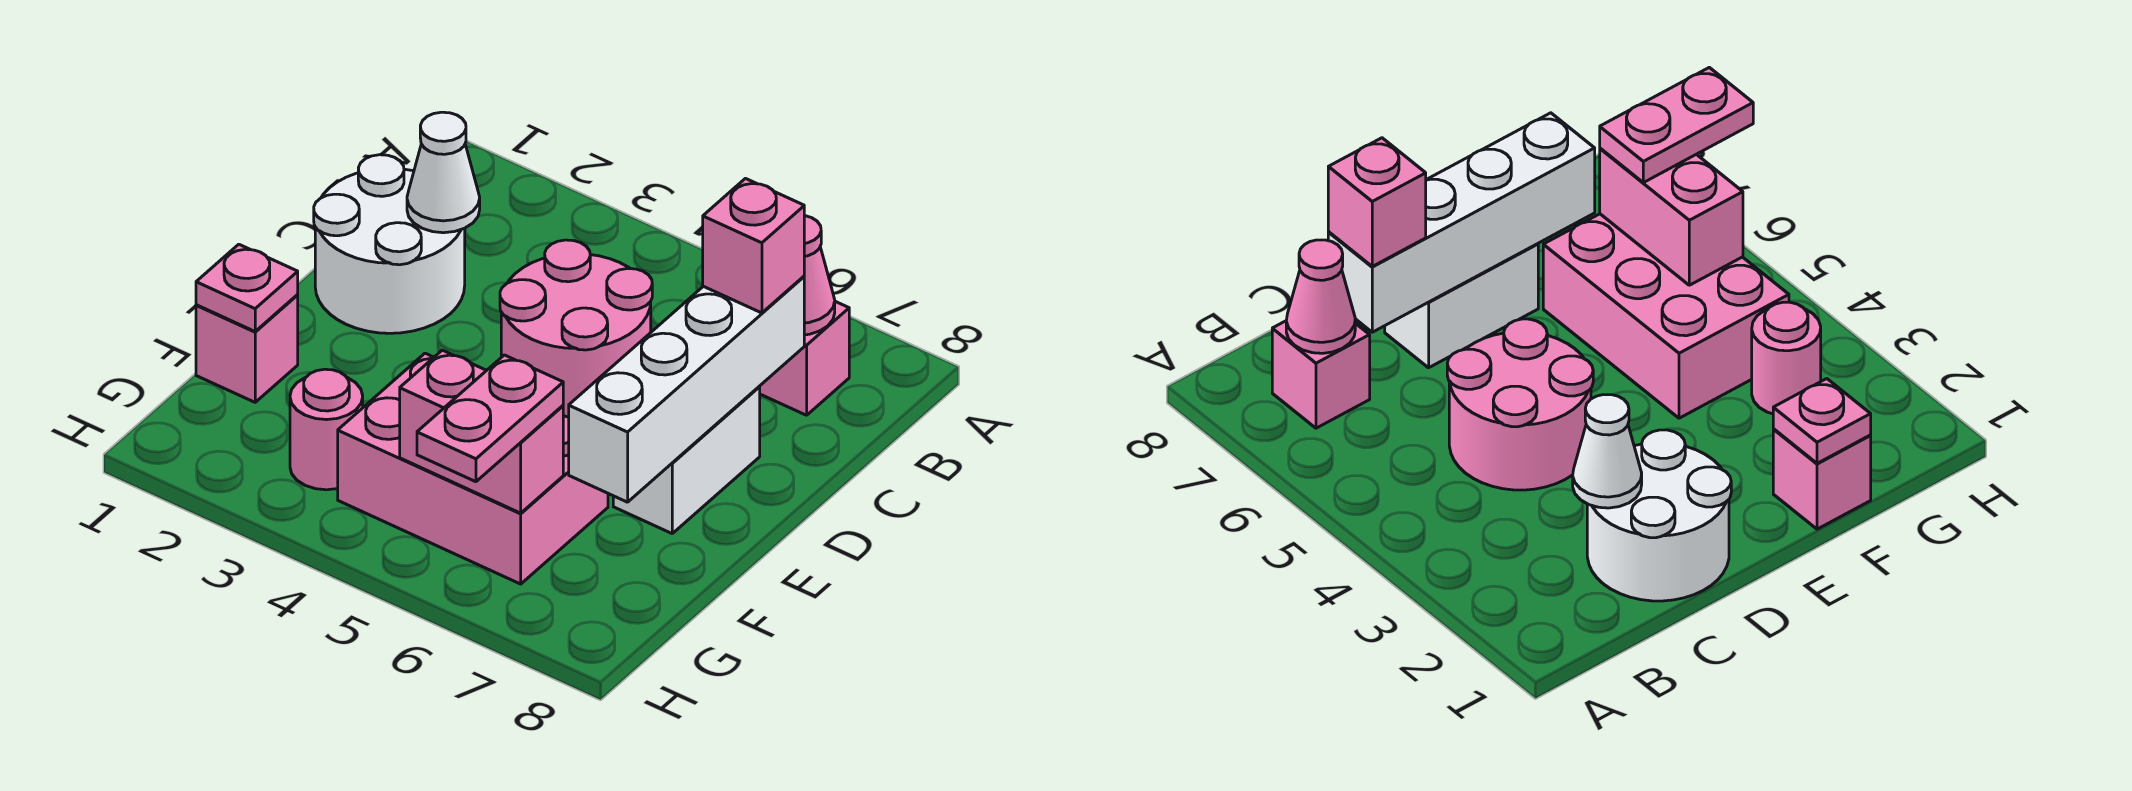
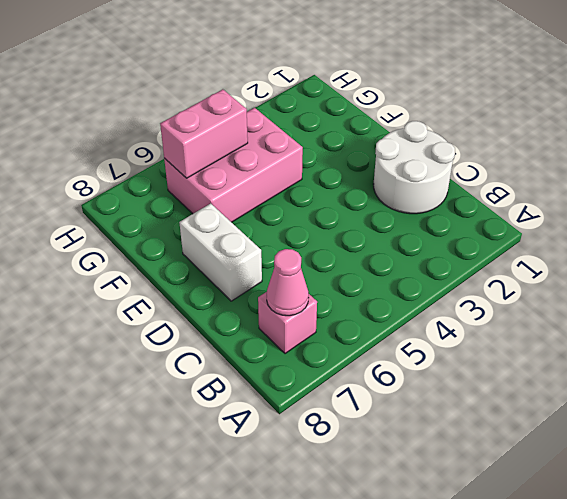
none -> pink round brick C4:D5 level 1
none -> pink brick F1 level 1
none -> pink round brick G3 level 1

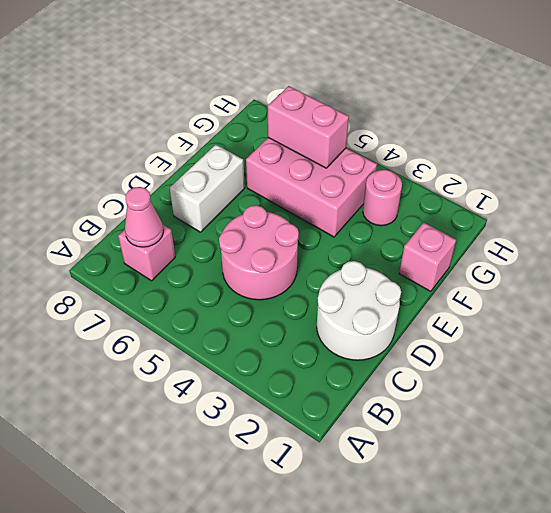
none -> white cone C2 level 2
none -> white brick C7:F7 level 2
none -> pink plate F1 level 2

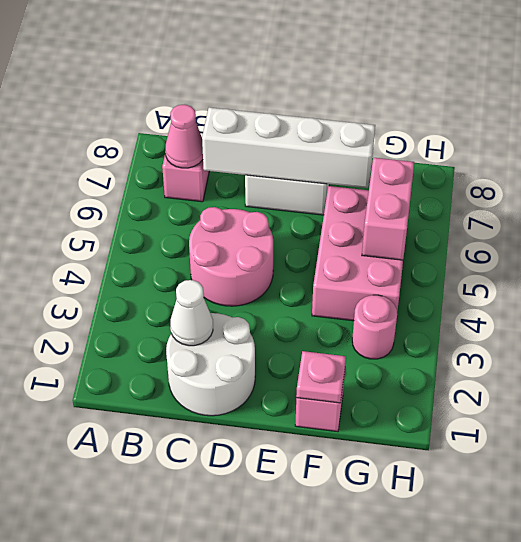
none -> pink brick C7 level 3
none -> pink plate G6:H6 level 3

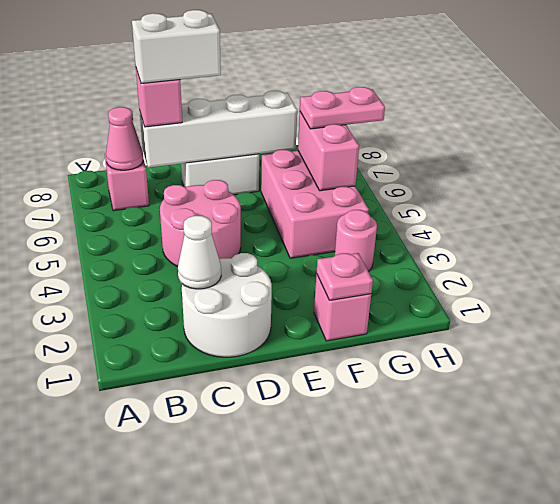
white brick C7:D7 level 4 -> none

